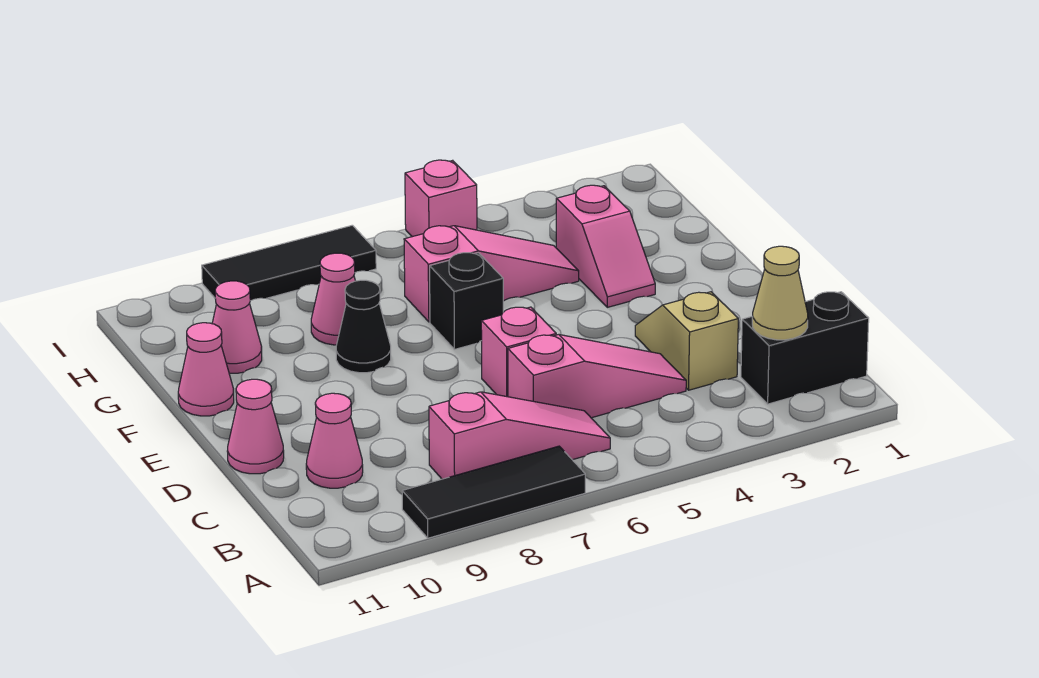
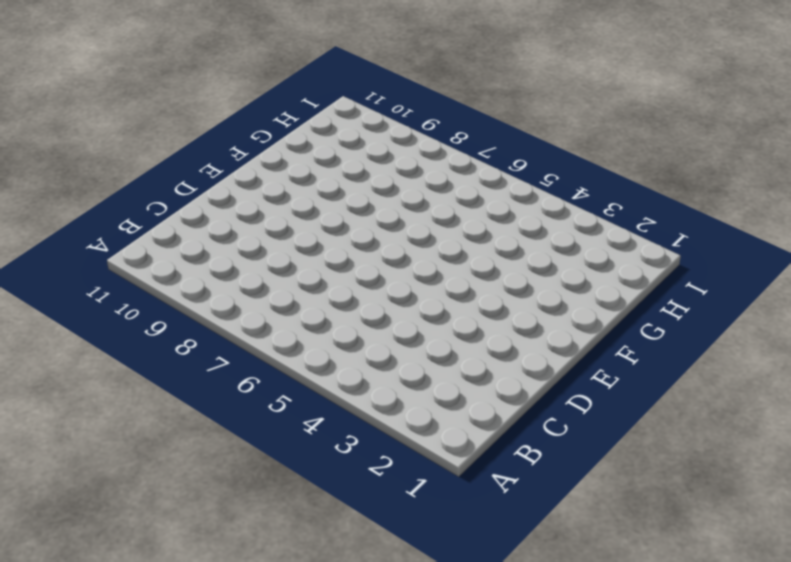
none -> black tile A7:A9 level 1
none -> black brick B1:B2 level 1
none -> pink slope B6:B8 level 1 top 8

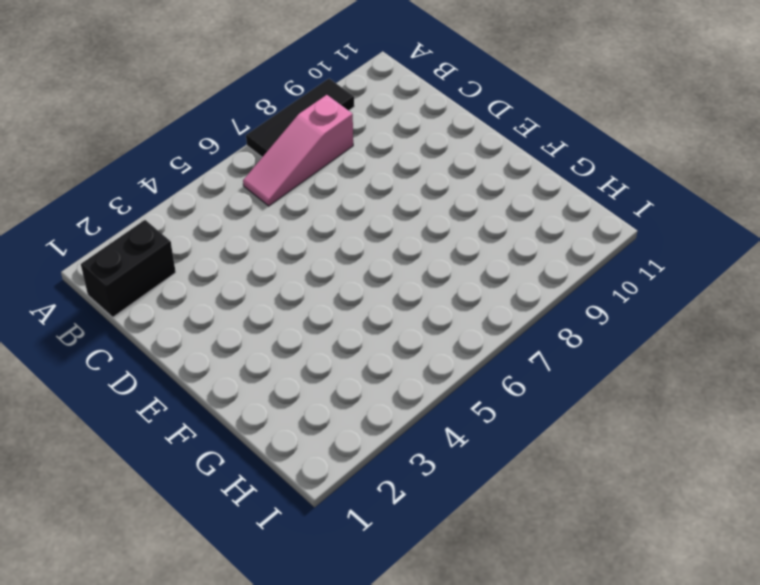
none -> tan slope C3:D3 level 1 top C
none -> pink slope C4:C6 level 1 top 6
none -> pink cone C10 level 1

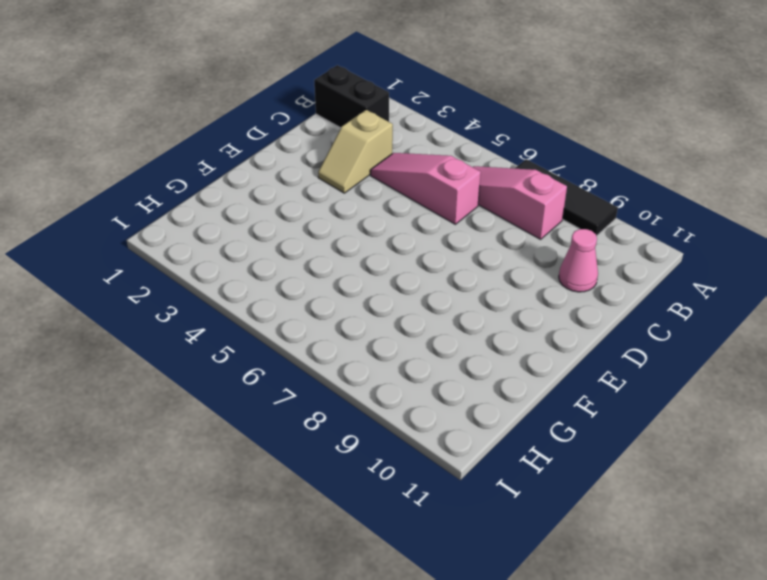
none -> pink brick D6 level 1
none -> pink cone D11 level 1
none -> pink slope F3:G3 level 1 top G

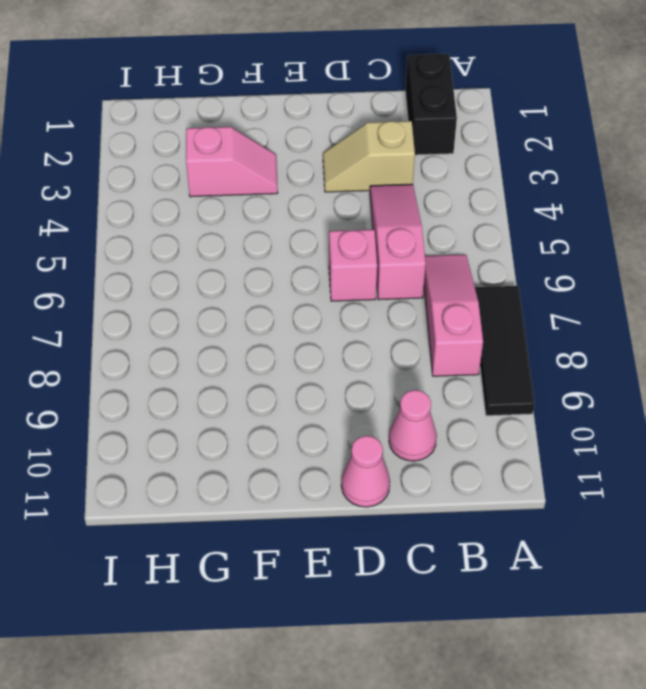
none -> black brick F6 level 1
none -> black cone F8 level 1
none -> pink cone F11 level 1

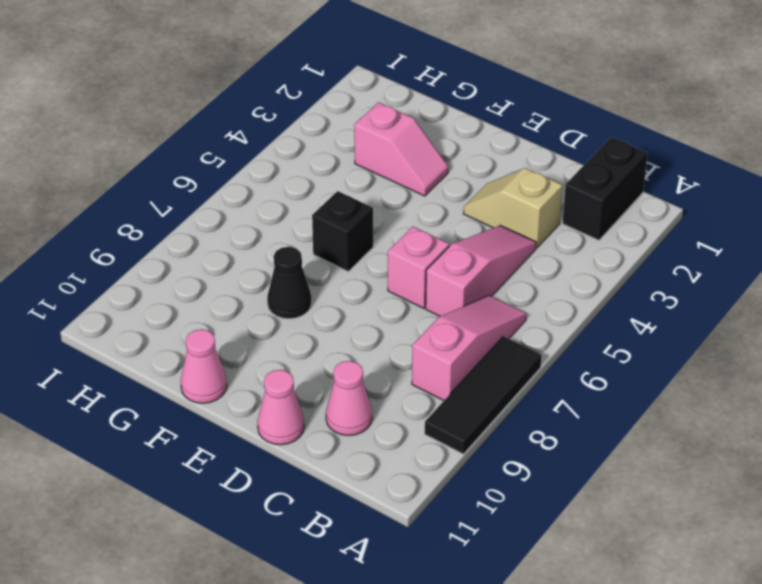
none -> pink slope G4:G6 level 1 top 6
none -> pink cone G8 level 1
none -> pink cone G10 level 1

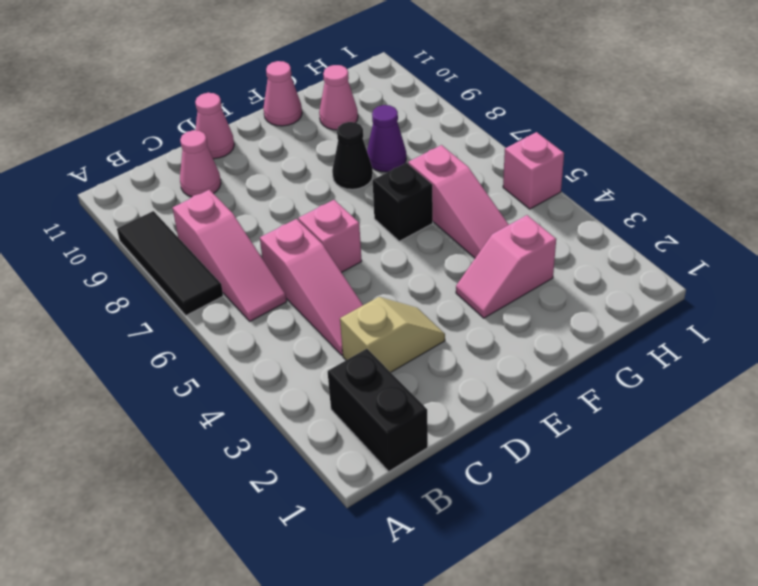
purple cone G8 level 1 -> pink cone G8 level 1
none -> black tile I7:I9 level 1
none -> tan cone B2 level 2

